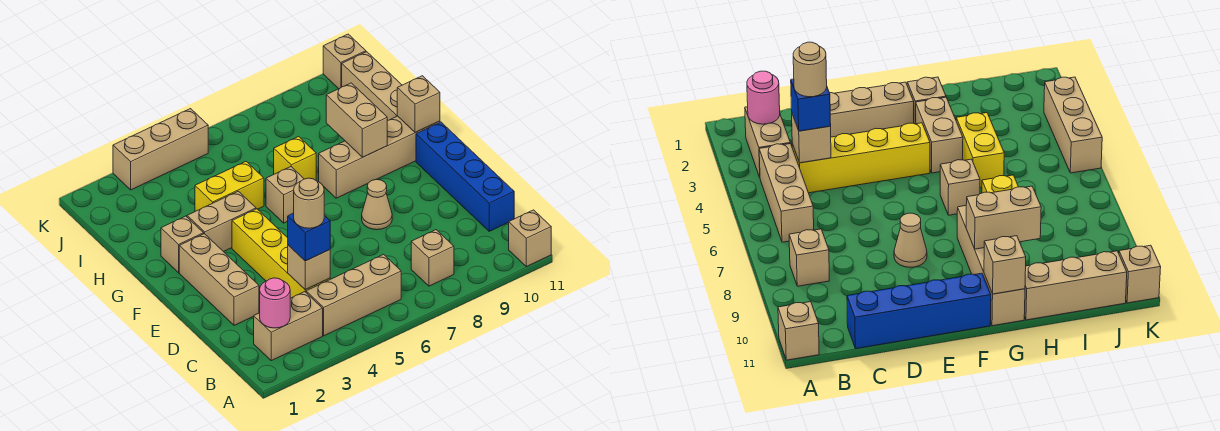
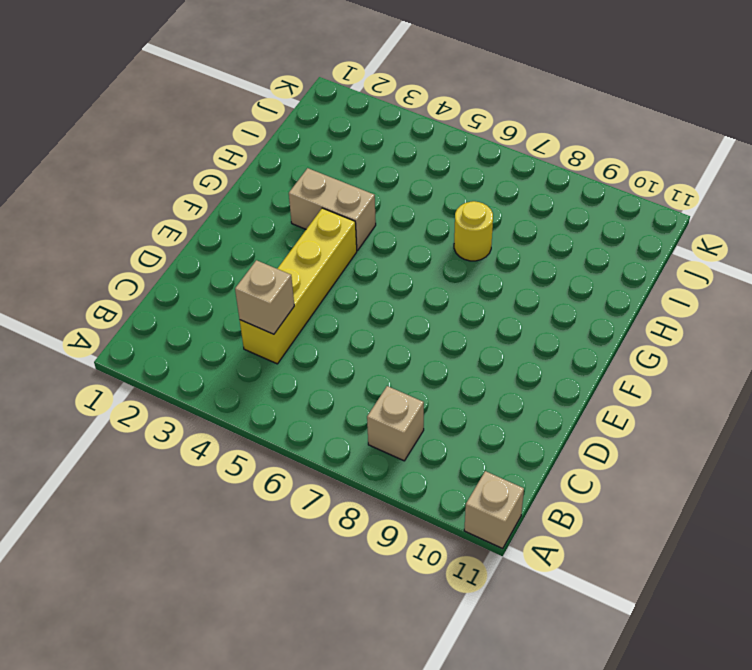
yellow round brick H7 level 1 -> yellow brick H7 level 1
none -> tan brick B2:B3 level 1
none -> tan brick B4:B6 level 1
none -> blue brick C11:F11 level 1

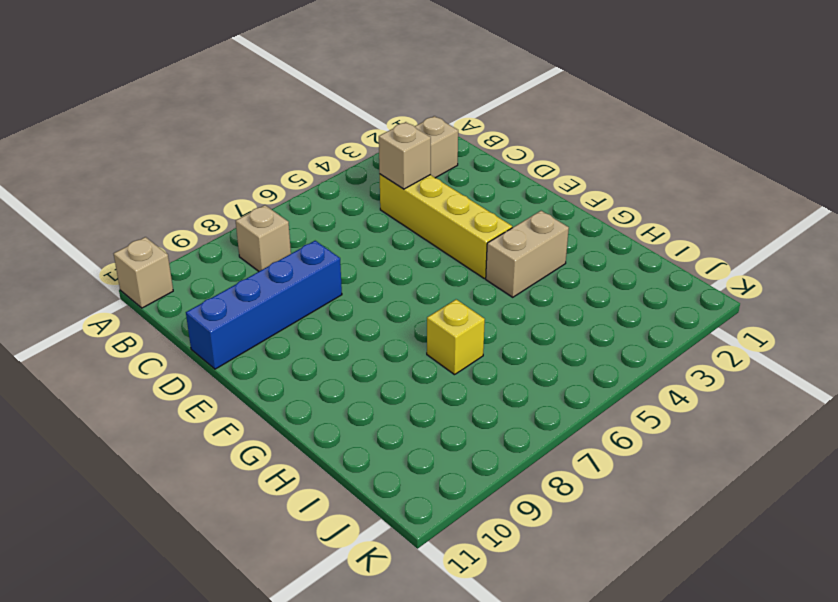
blue brick D8:D11 level 1 -> blue brick C11:F11 level 1
none -> tan brick B4:B6 level 1
none -> tan brick D2:F2 level 1
none -> tan cone E8 level 1

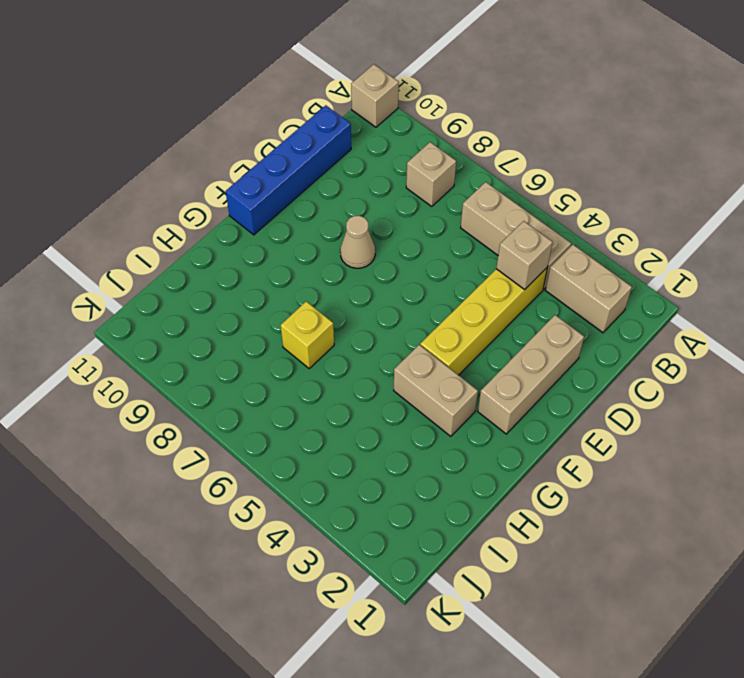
none -> tan brick G2 level 1
none -> tan brick G6 level 1
none -> tan brick G8:G11 level 1

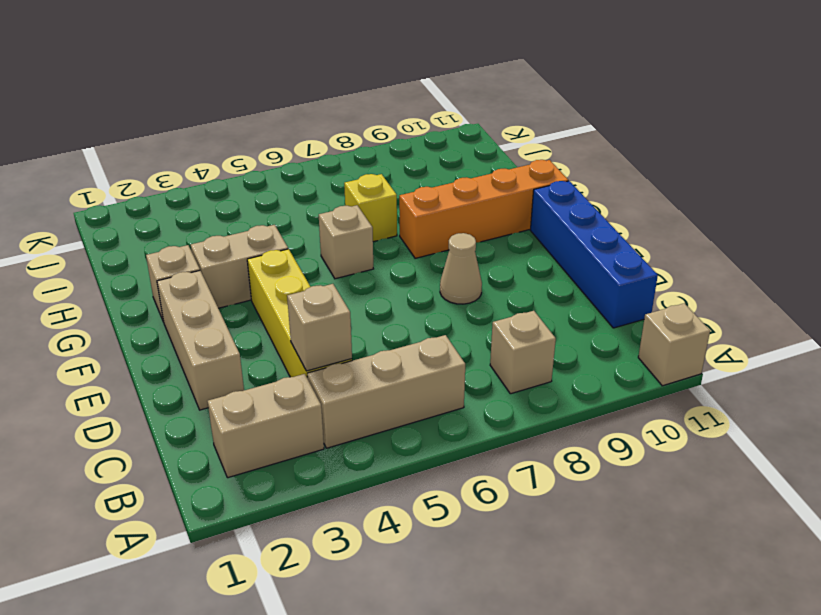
orange brick G8:G11 level 1 -> tan brick G8:G11 level 1
none -> yellow brick H4:H5 level 1
none -> tan brick H11:J11 level 1
none -> tan brick K3:K5 level 1

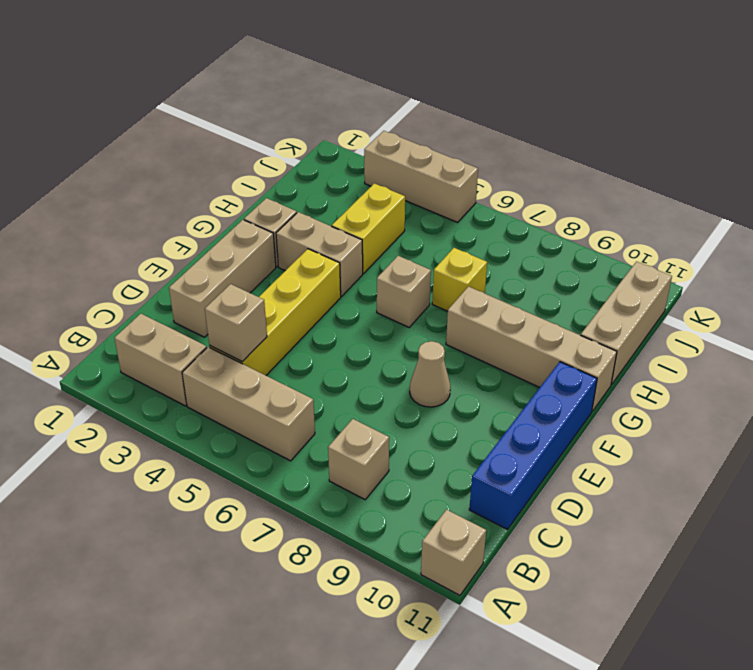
yellow brick H4:I4 level 1 -> yellow brick H4:H5 level 1
none -> tan brick K11 level 1
none -> pink round brick B2 level 2
none -> tan brick G9:H9 level 2

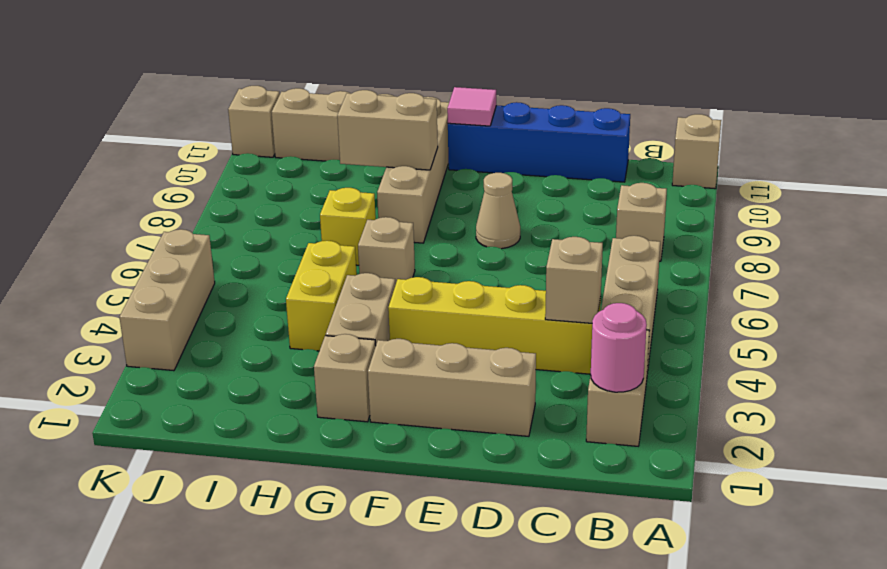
pink tile F11 level 2 -> none
none -> tan brick G11 level 2
none -> blue brick C4 level 3
none -> tan round brick C4 level 4

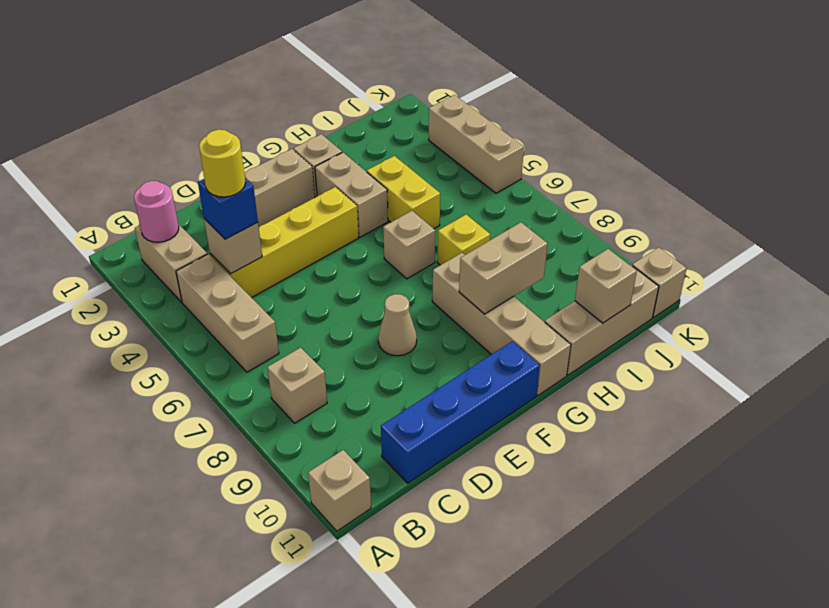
yellow round brick C4 level 4 -> tan round brick C4 level 4
tan brick I11 level 2 -> tan brick G11 level 2

